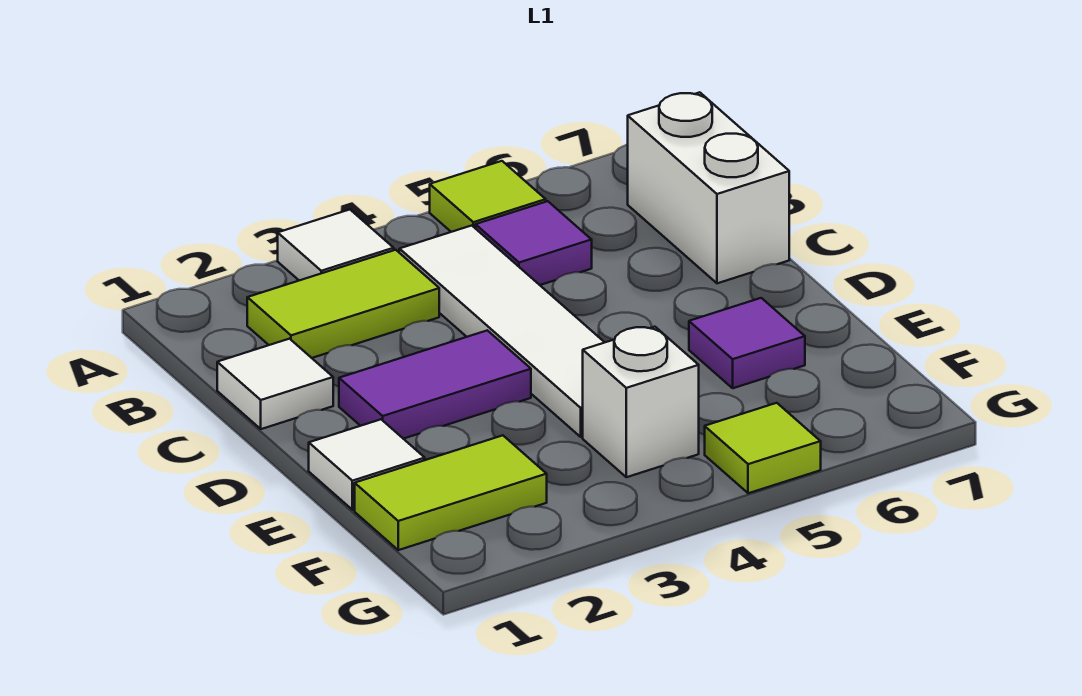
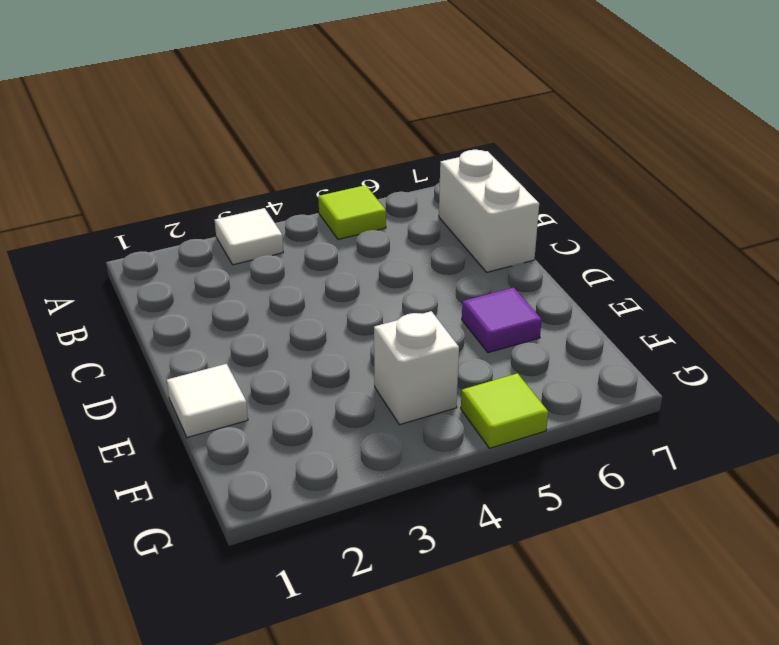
none -> lime tile B2:B3 level 1
none -> white tile B4:E4 level 1
none -> purple tile B5 level 1

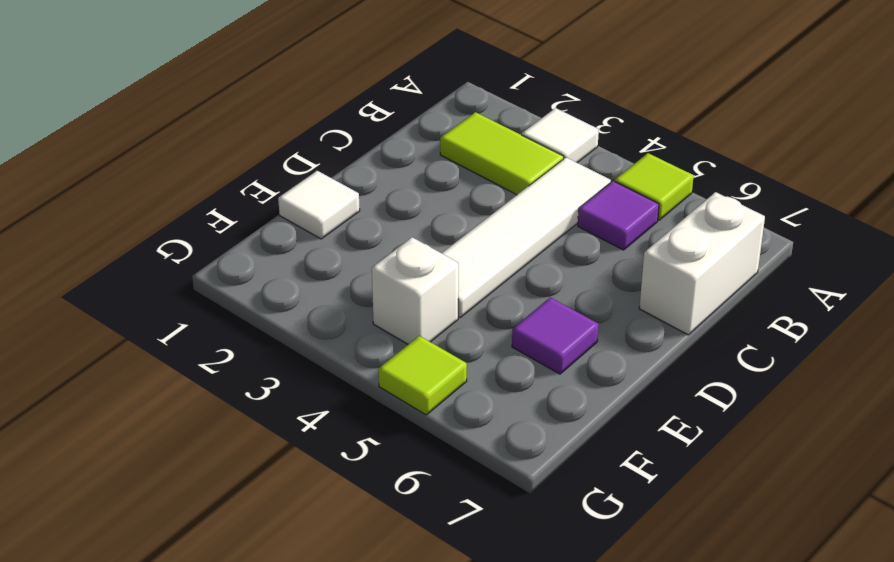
none -> white tile C1 level 1
none -> purple tile D2:D3 level 1
none -> lime tile F1:F2 level 1

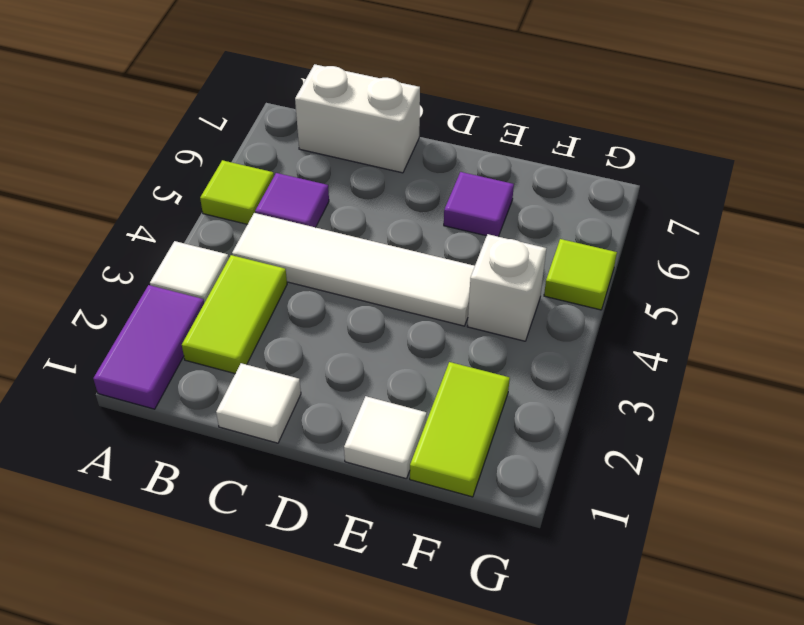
purple tile A1:A2 level 1 -> purple tile D2:D3 level 1

